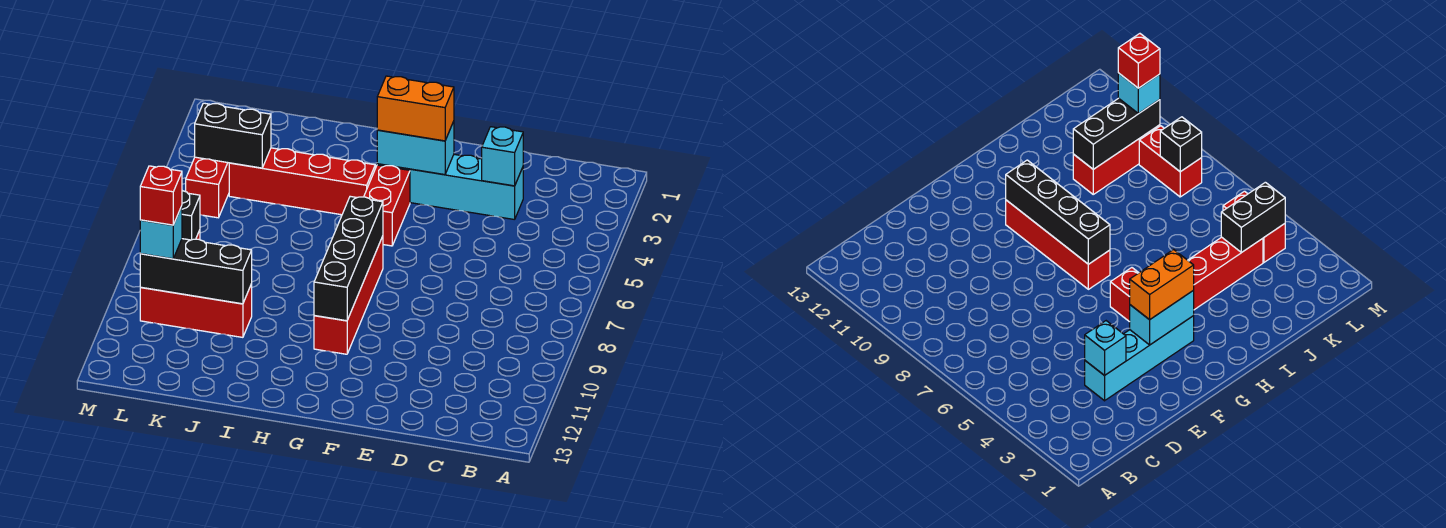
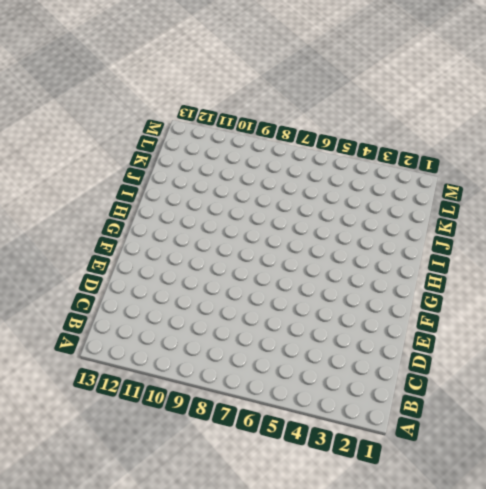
none -> cyan brick D3:G3 level 1
none -> red brick G4:G5 level 1
none -> red brick G7:G10 level 1

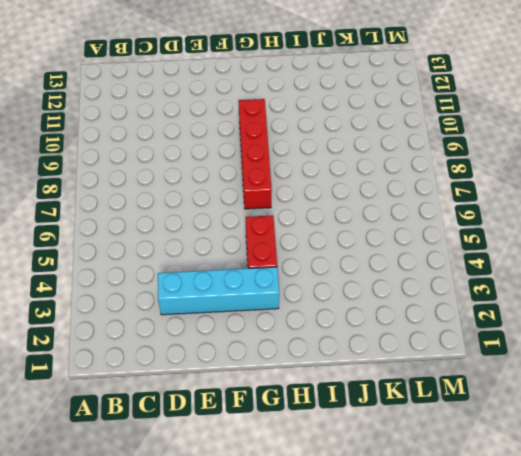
none -> red brick H4:K4 level 1
none -> red brick J10:L10 level 1
none -> red brick L4:L5 level 1

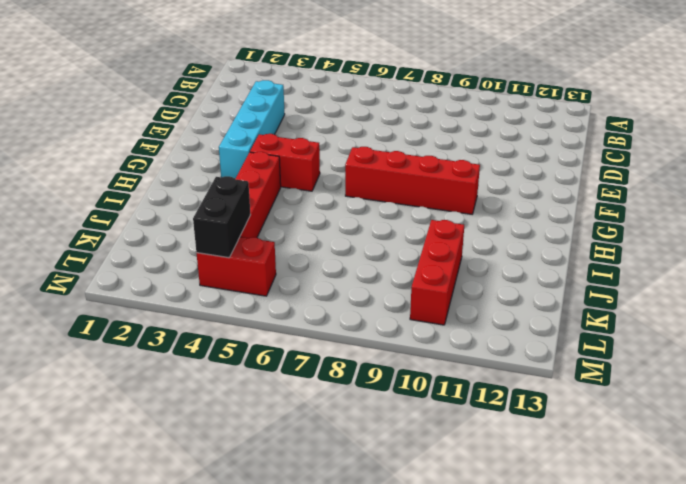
none -> red brick L8:L9 level 1
none -> cyan brick D3 level 2
none -> cyan brick F3:G3 level 2

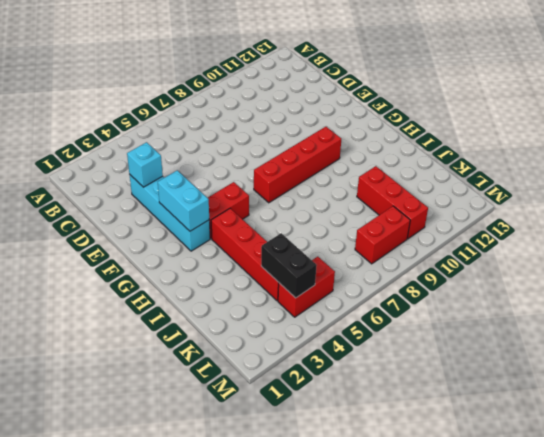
none -> black brick G7:G10 level 2
none -> black brick J10:L10 level 2
none -> black brick L8 level 2

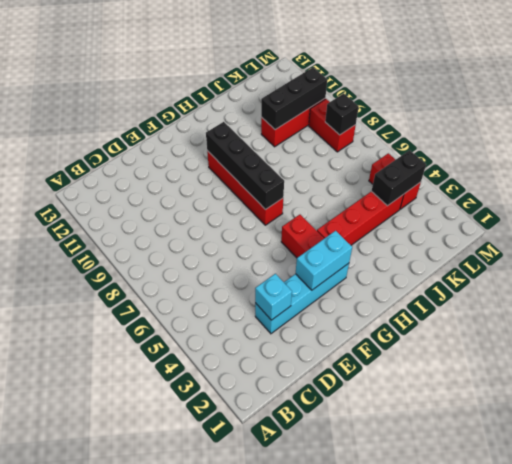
none -> orange brick F3:G3 level 3
none -> cyan brick L10 level 3
none -> red brick L10 level 4

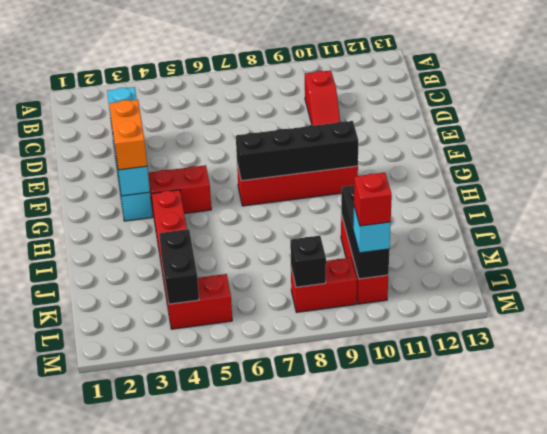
red slope C10:D10 level 1 top C -> none

